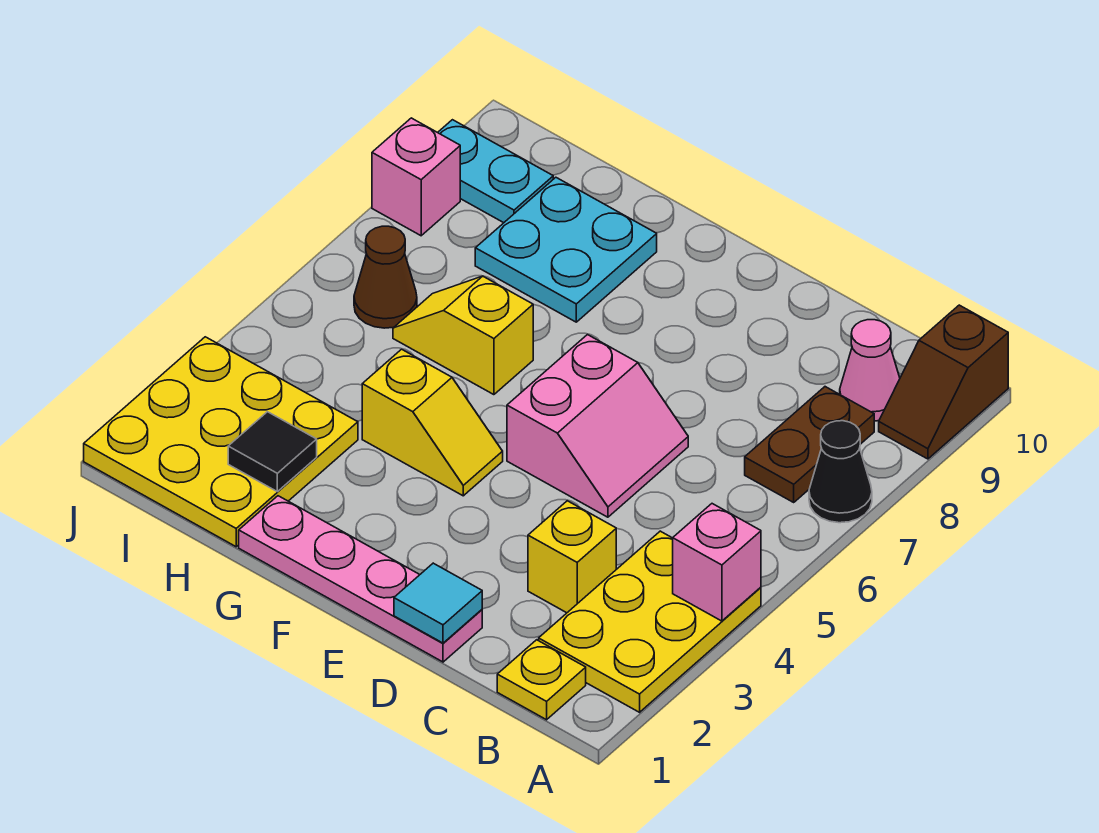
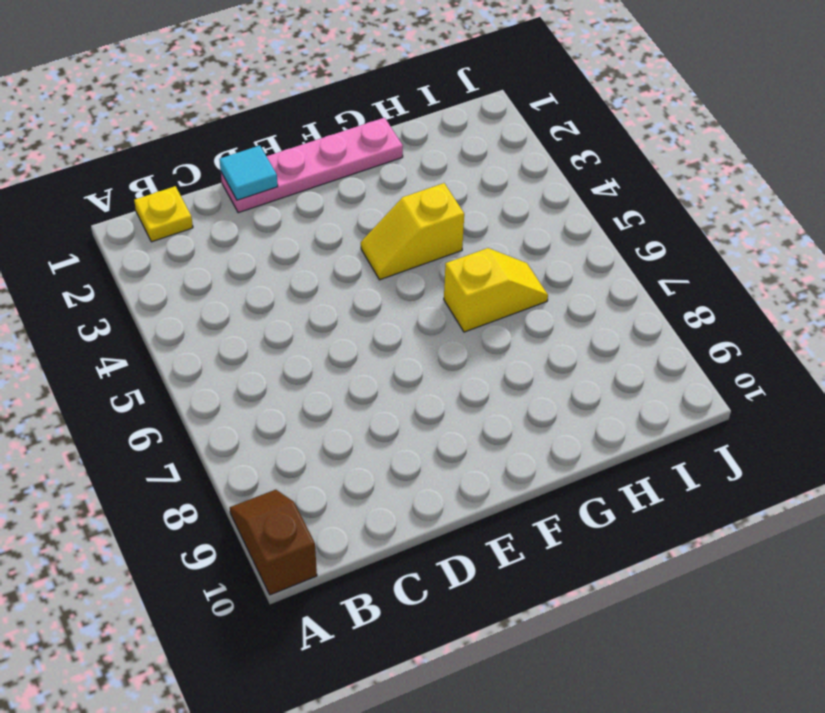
none -> yellow plate A2:B4 level 1
none -> black cone A7 level 1
none -> brown plate B7:B8 level 1

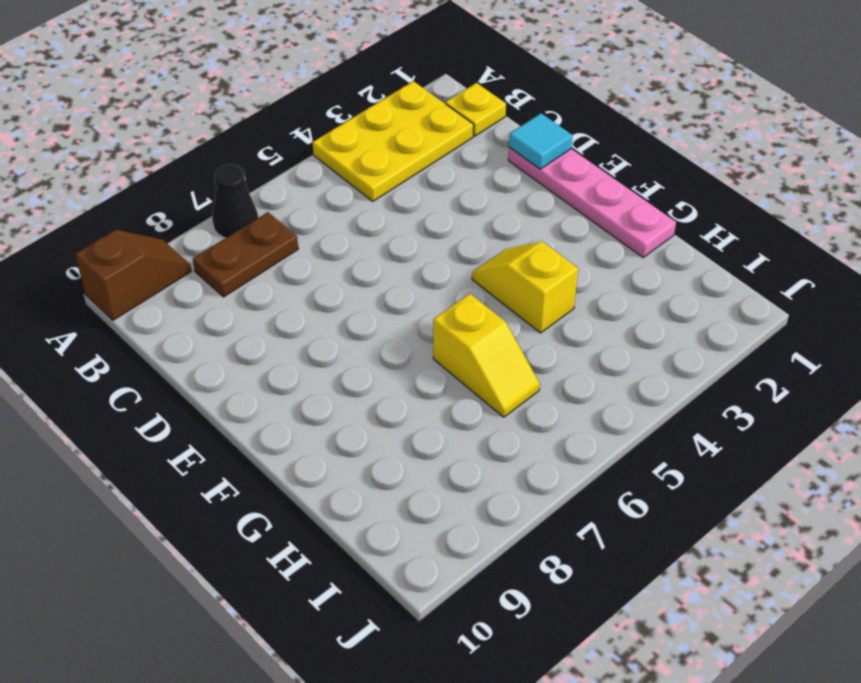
none -> pink cone B9 level 1
none -> yellow brick C3 level 1
none -> pink slope D5:E6 level 1 top E

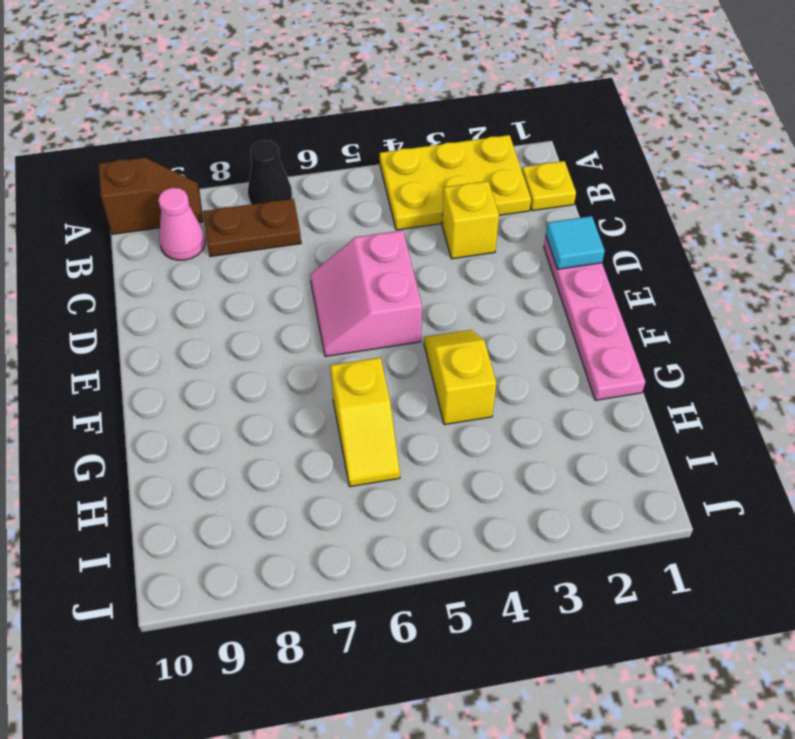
pink slope D5:E6 level 1 top 5 -> pink slope D5:E6 level 1 top E
none -> cyan plate G8:H9 level 1
none -> yellow plate H1:J3 level 1
none -> brown cone I6 level 1

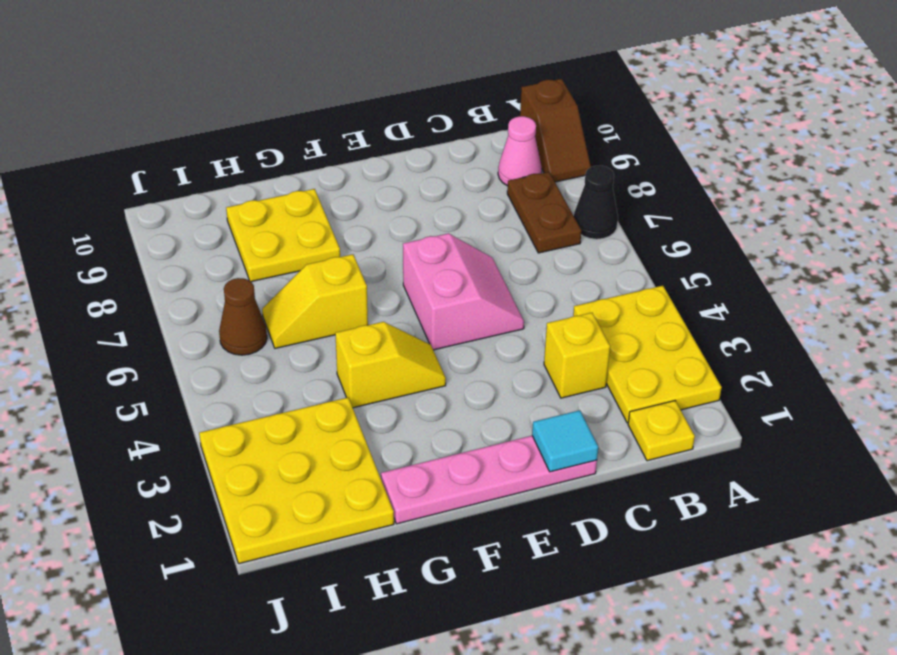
yellow plate G8:H9 level 1 -> cyan plate G8:H9 level 1
none -> cyan plate I9:J9 level 1
none -> pink brick J8 level 1
none -> pink brick A4 level 2

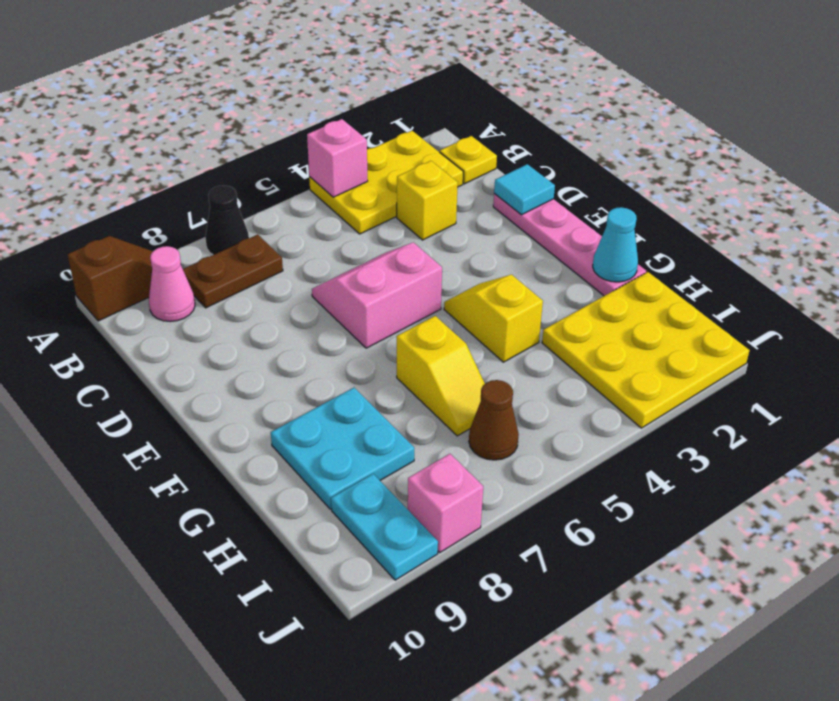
cyan cone G1 level 2 -> none
none -> black tile H2 level 2

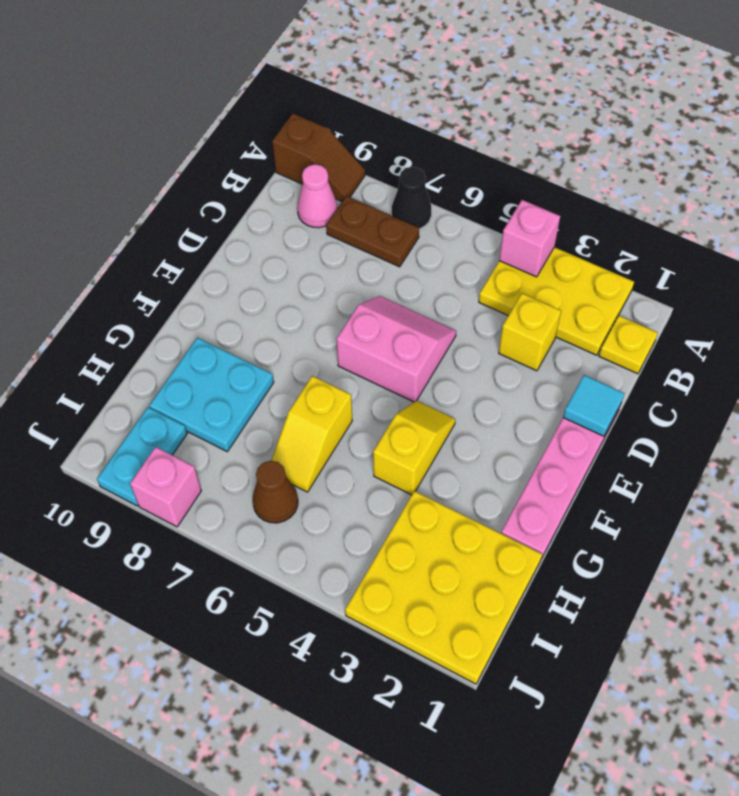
none -> black tile H2 level 2

